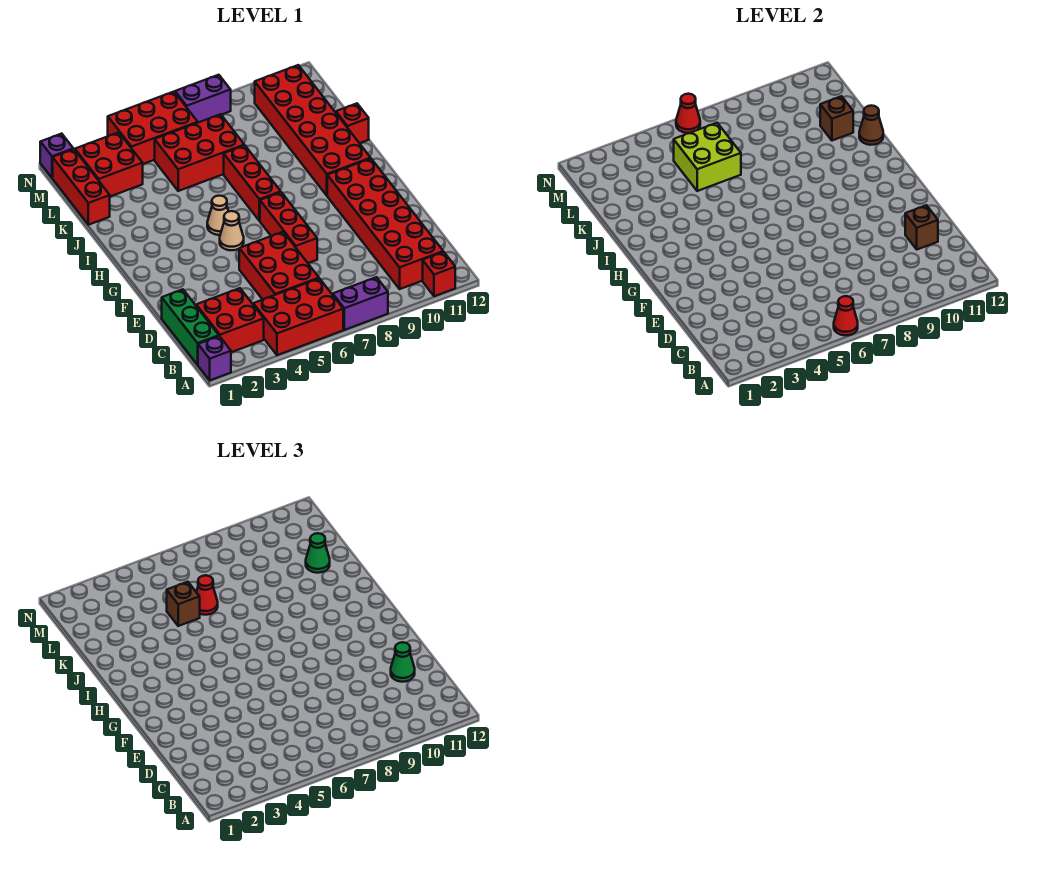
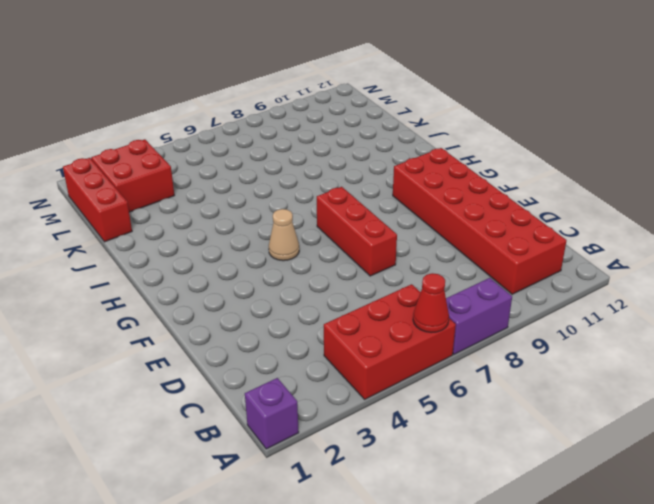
none -> red brick A11 level 1
none -> green brick B1:D1 level 1
none -> red brick B2:C3 level 1
none -> red brick C5:E6 level 1

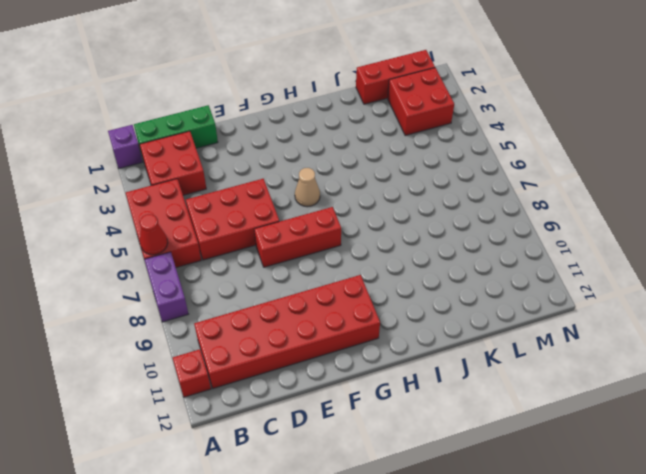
none -> tan cone H5 level 1
none -> red brick H7:J7 level 1
none -> red brick H10:M11 level 1
none -> red brick J12 level 1

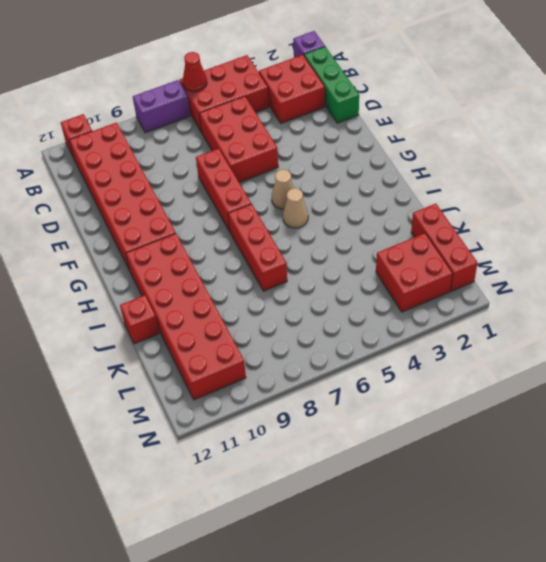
none -> red brick K5:L7 level 1
none -> red brick M4:N6 level 1
none -> purple brick N1 level 1
none -> purple brick N7:N8 level 1

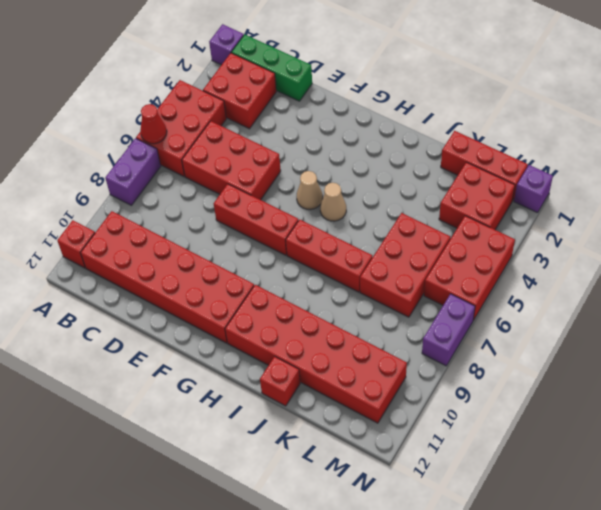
none -> brown brick D11 level 2
none -> brown cone J12 level 2
none -> lime brick K5:L6 level 2
none -> brown brick K11 level 2

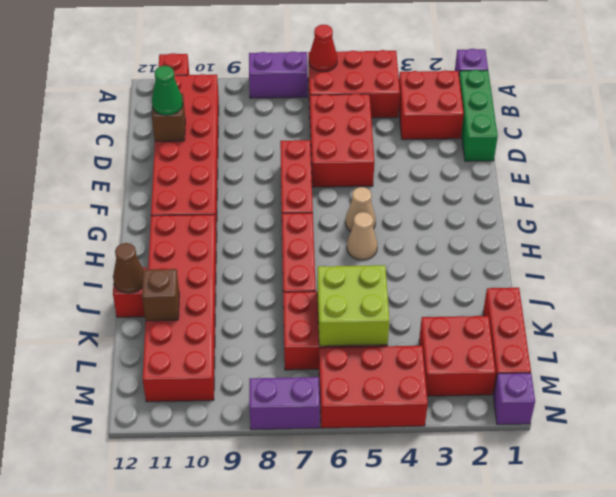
none -> red cone N6 level 2
none -> brown brick K5 level 3
none -> red cone K6 level 3
none -> green cone K11 level 3

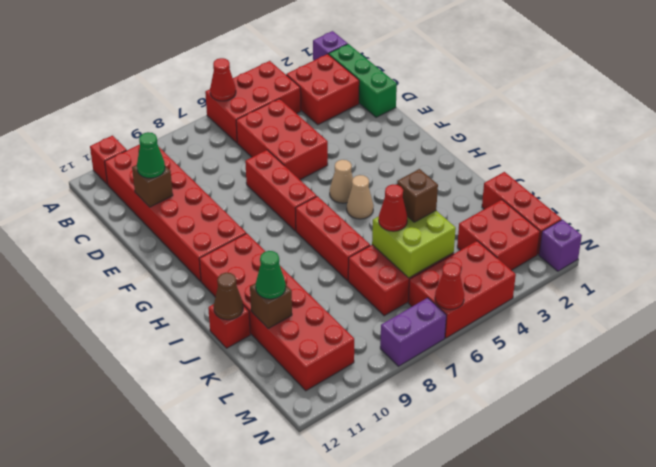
none -> purple brick A7:A8 level 1

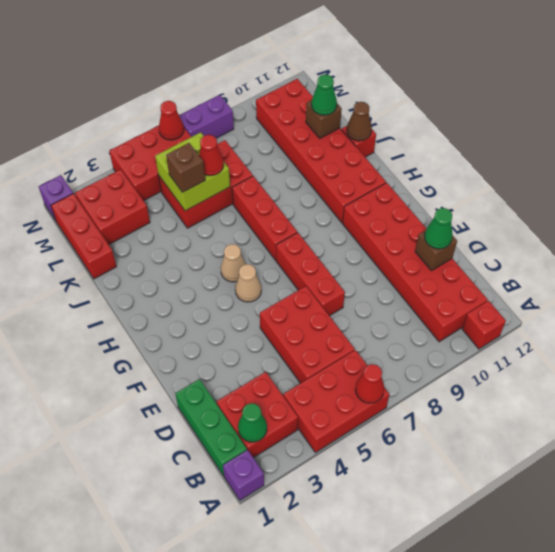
green cone B2 level 2 -> none
none -> purple brick A7:A8 level 1

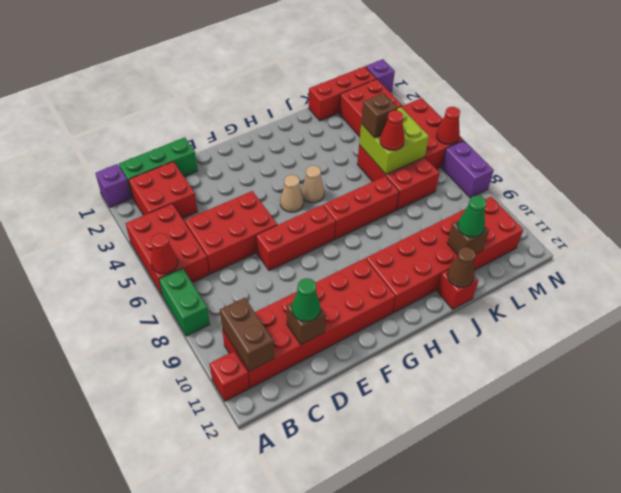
green brick A7:A8 level 1 -> purple brick A7:A8 level 1
brown brick B10:B11 level 2 -> none

